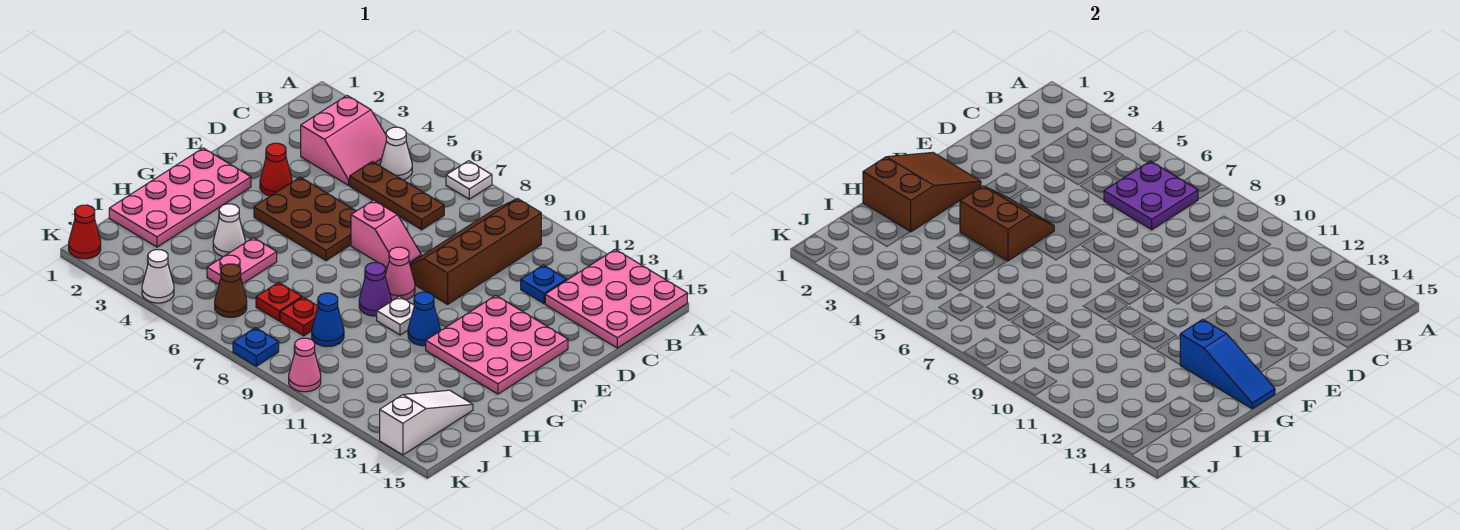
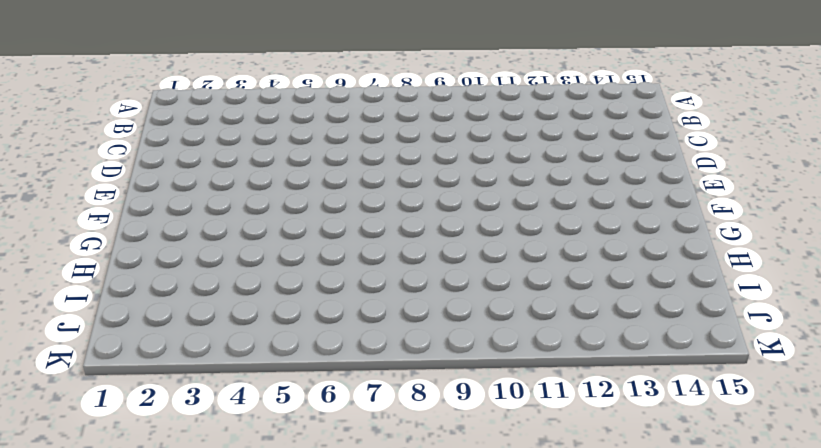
none -> white plate A7 level 1
none -> pink plate A13:C15 level 1
none -> pink slope B3:C4 level 1 top 3
none -> white cone B5 level 1

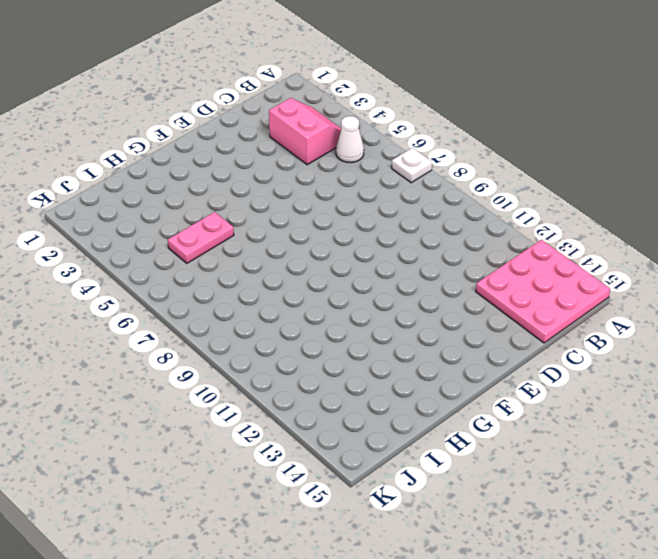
pink slope B3:C4 level 1 top C -> pink slope B3:C4 level 1 top 3
none -> brown slope B9:E10 level 1 top 10
none -> brown plate C5:C7 level 1
none -> blue plate C12 level 1
none -> red cone E3 level 1

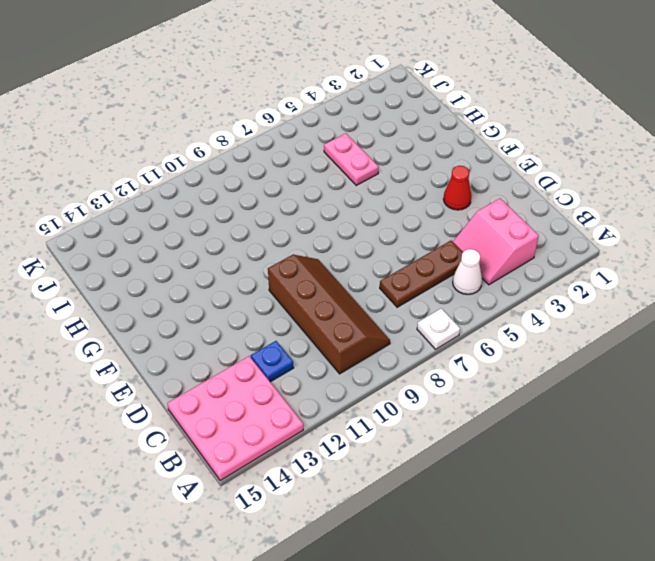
none -> brown plate E4:F6 level 1
none -> pink slope E7:E8 level 1 top 7
none -> pink plate E12:G14 level 1
none -> pink plate F1:I2 level 1

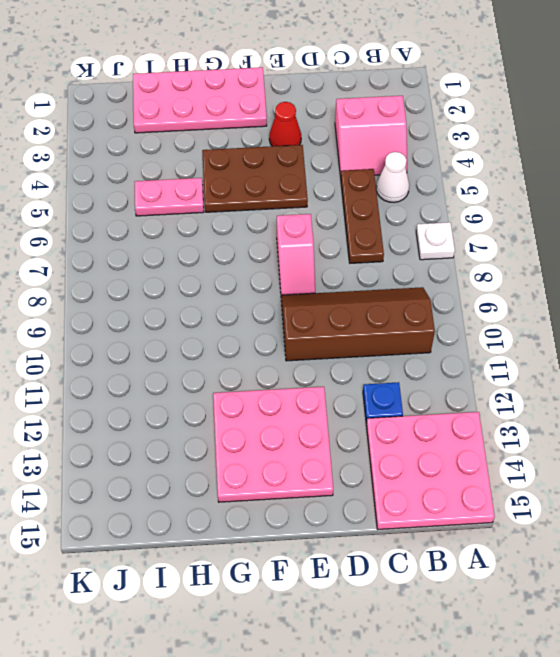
brown plate E4:G5 level 1 -> brown plate E4:F6 level 1
none -> pink cone F9 level 1
none -> purple cone G9 level 1
none -> white plate G10 level 1
none -> blue cone G11 level 1

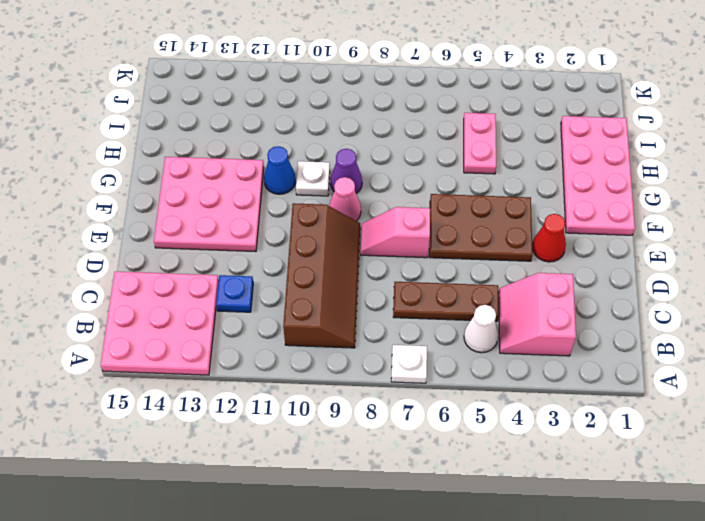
none -> white cone H4 level 1
none -> red plate I7 level 1
none -> red plate I8 level 1
none -> blue cone I9 level 1

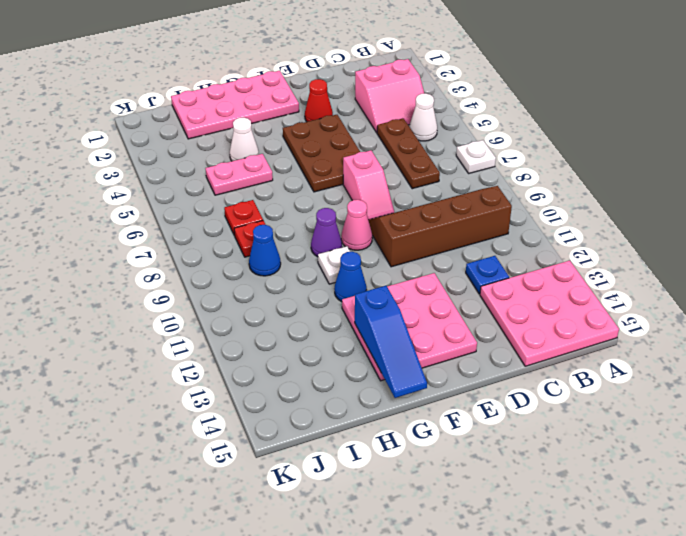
none -> white slope I14:K14 level 1 top K
none -> brown cone J6 level 1
none -> red cone K1 level 1
none -> white cone K4 level 1

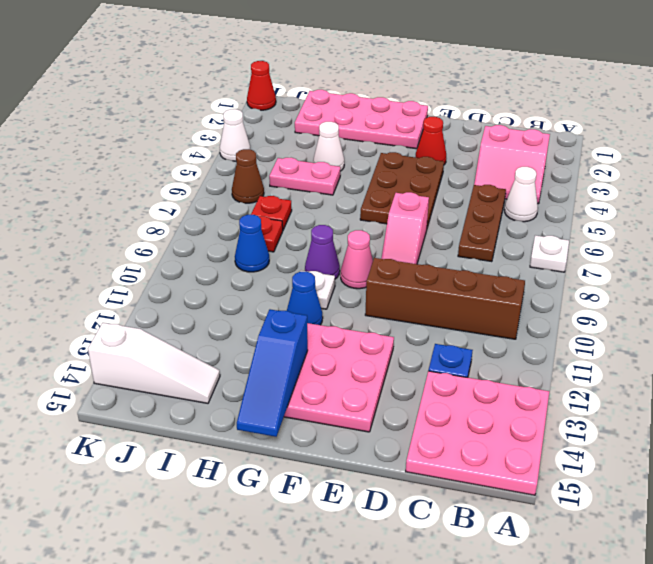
none -> blue plate K8 level 1
none -> pink cone K10 level 1
none -> purple plate B6:C7 level 2
none -> brown slope F1:H2 level 2 top H

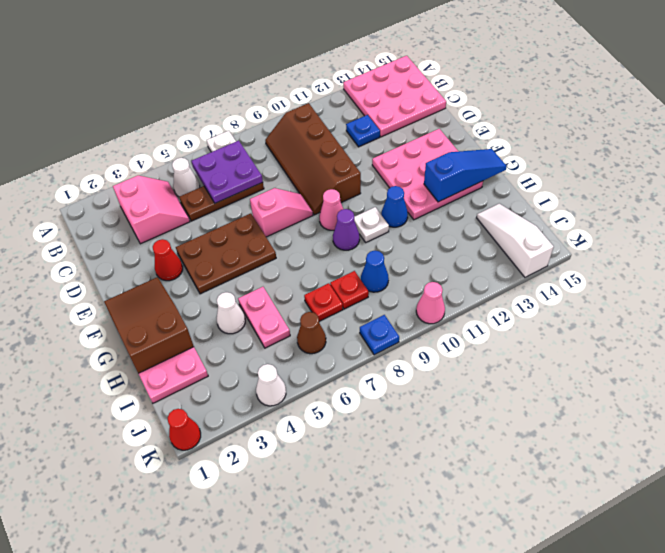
none -> brown slope F4:G5 level 2 top G

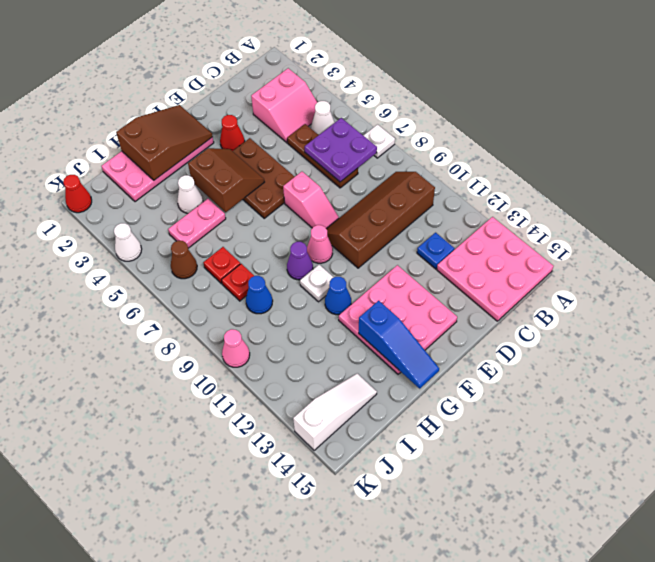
none -> blue plate K8 level 1

